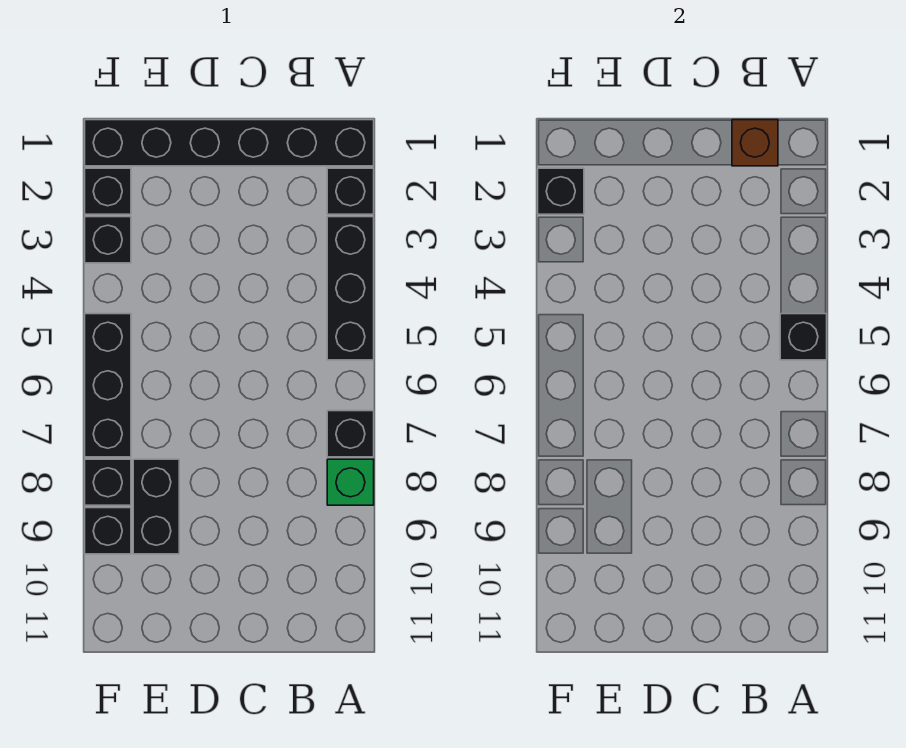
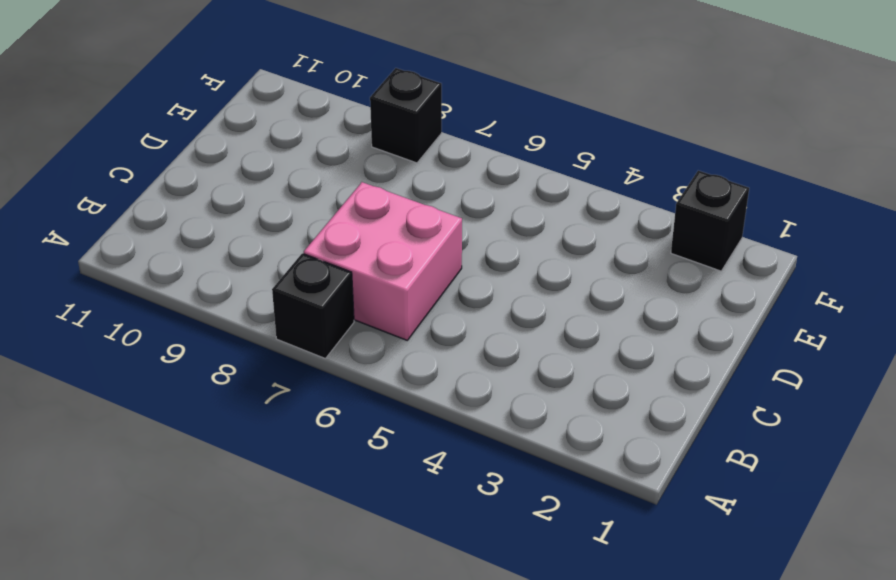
pink brick B6:C7 level 1 -> none
none -> black brick A1:F1 level 1
none -> black brick A2 level 1
none -> black brick A3:A5 level 1

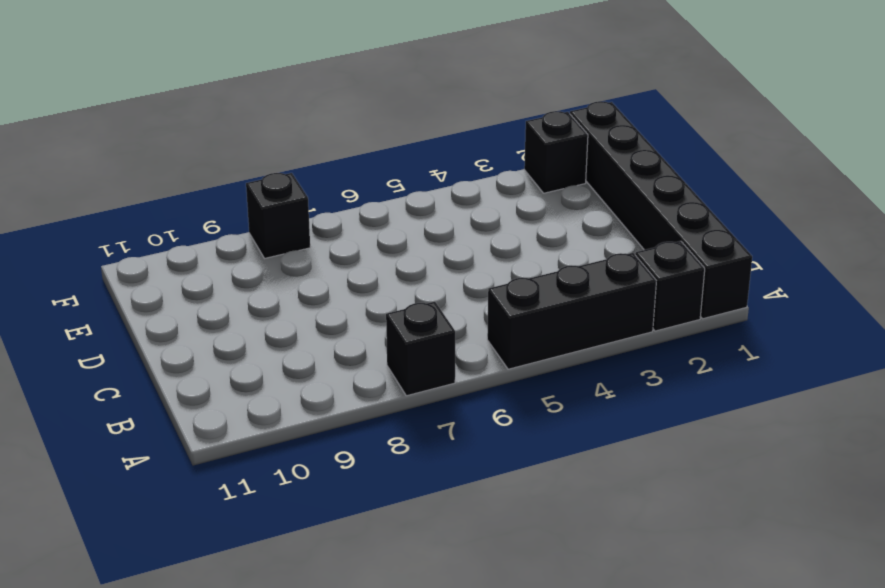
none -> green brick A8 level 1
none -> black brick E8:E9 level 1
none -> black brick F3 level 1

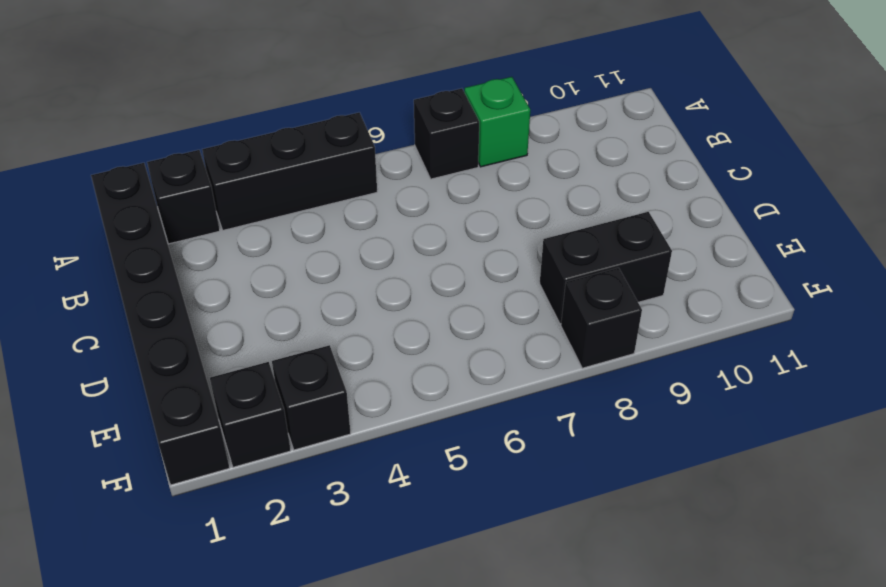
none -> black brick F5:F7 level 1
none -> black brick F9 level 1
none -> black brick A5 level 2

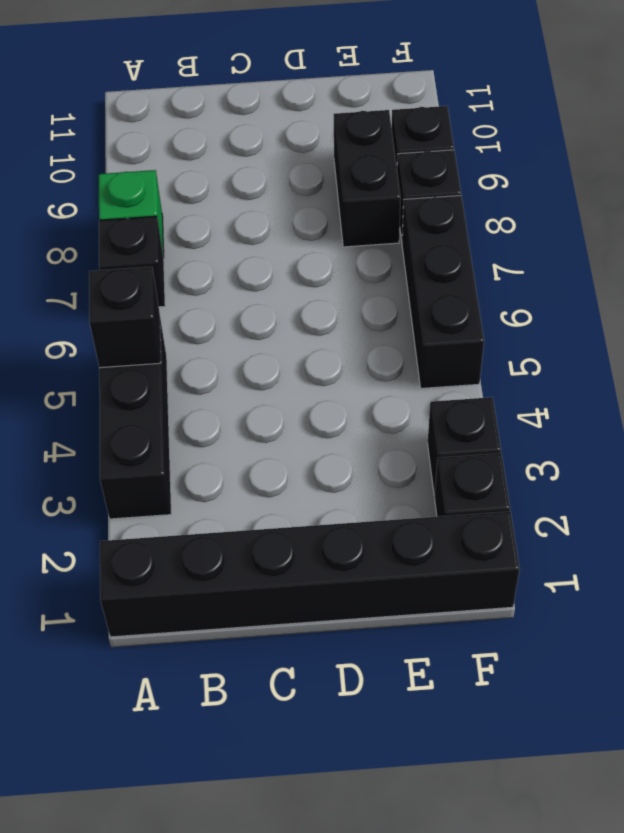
none -> black brick A2 level 1
none -> brown brick B1 level 2
none -> black brick F2 level 2

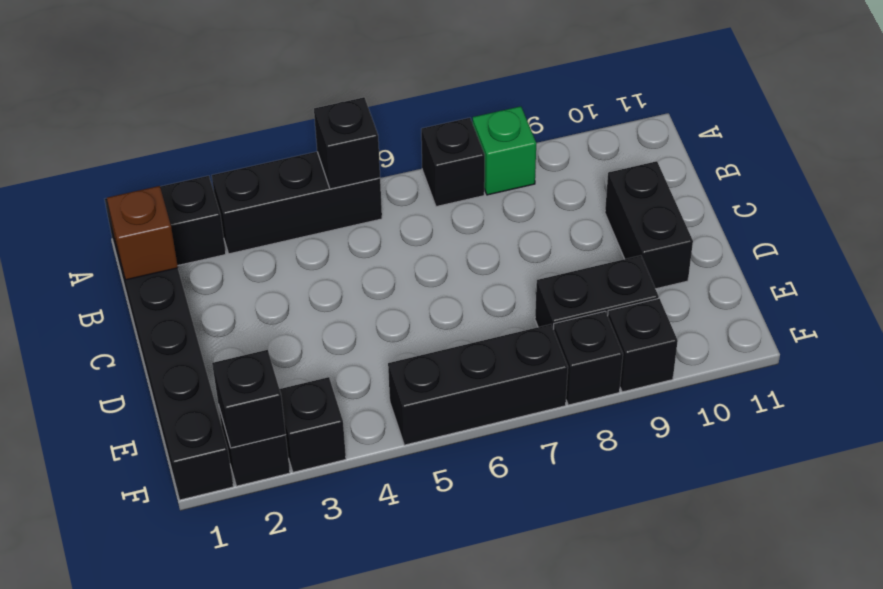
black brick C10:D10 level 1 -> none

